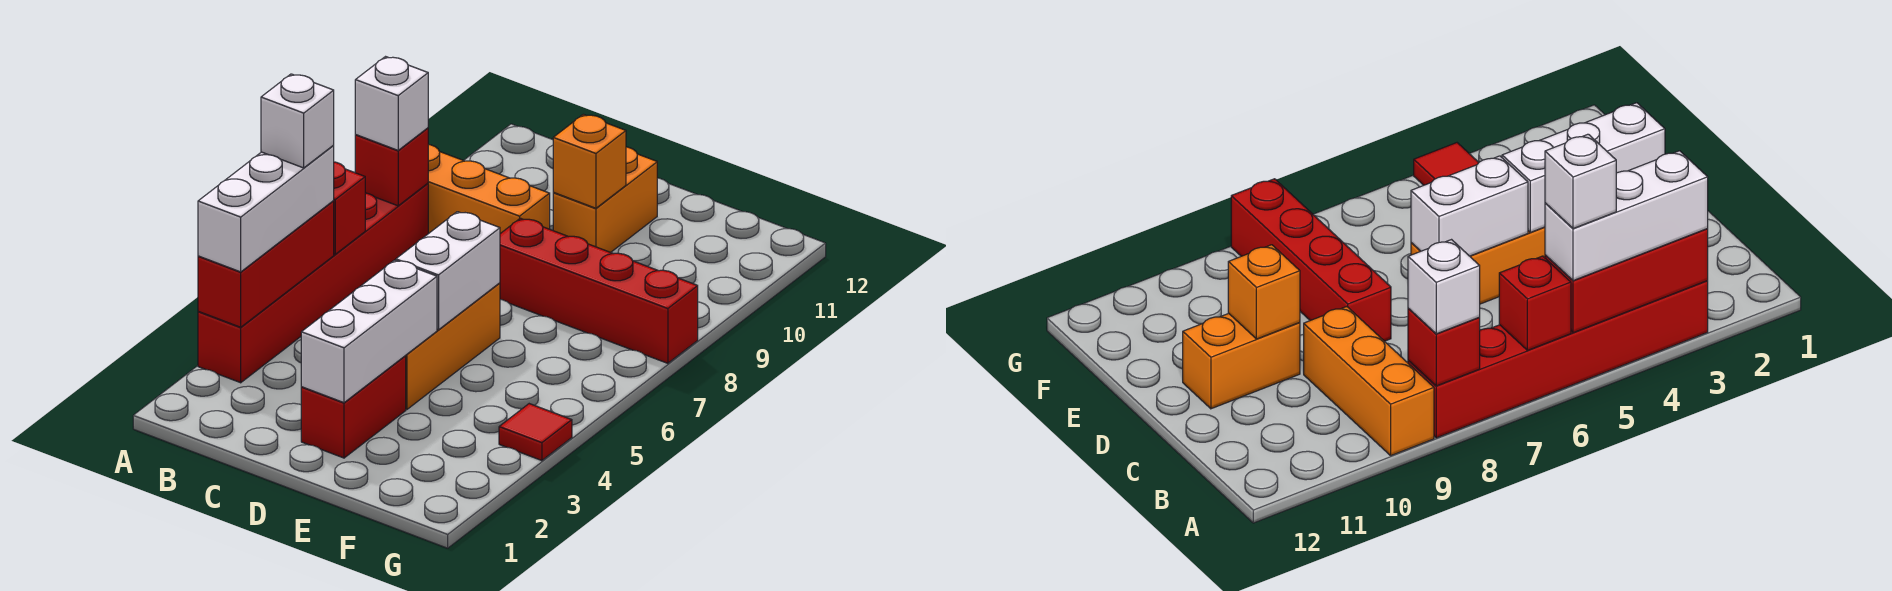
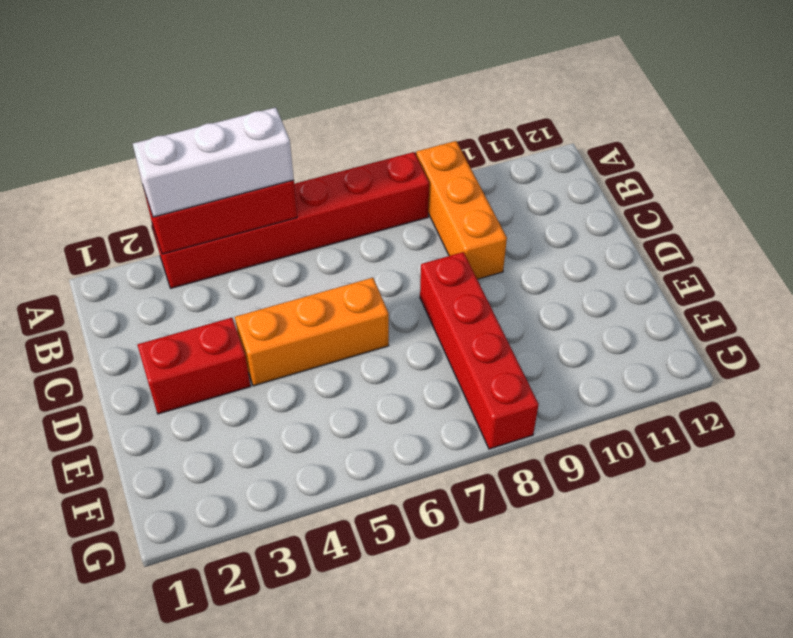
none -> orange brick D10:D11 level 1
none -> red tile G4 level 1
none -> red brick A6 level 2

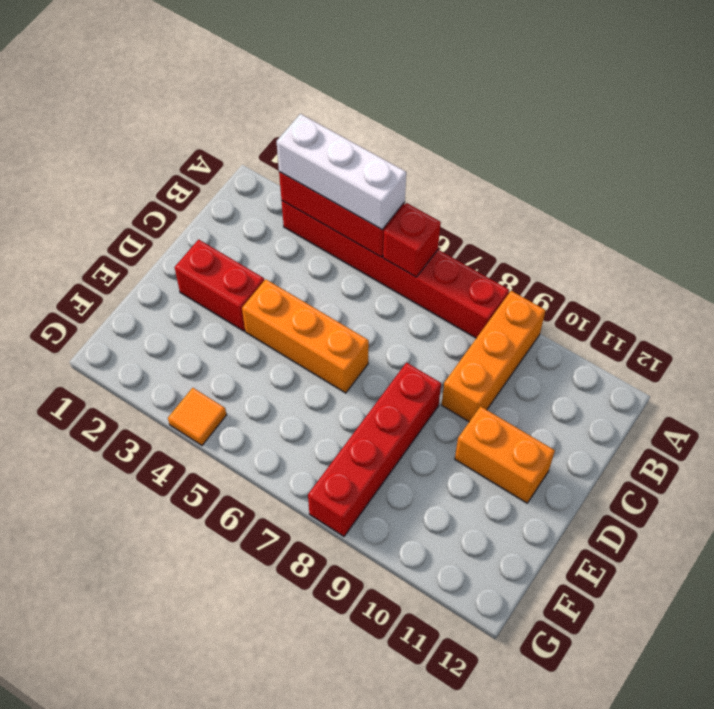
orange tile G4 level 1 -> red tile G4 level 1
none -> red brick A8 level 2
none -> white brick D2:D4 level 2
none -> white brick D5:D6 level 2

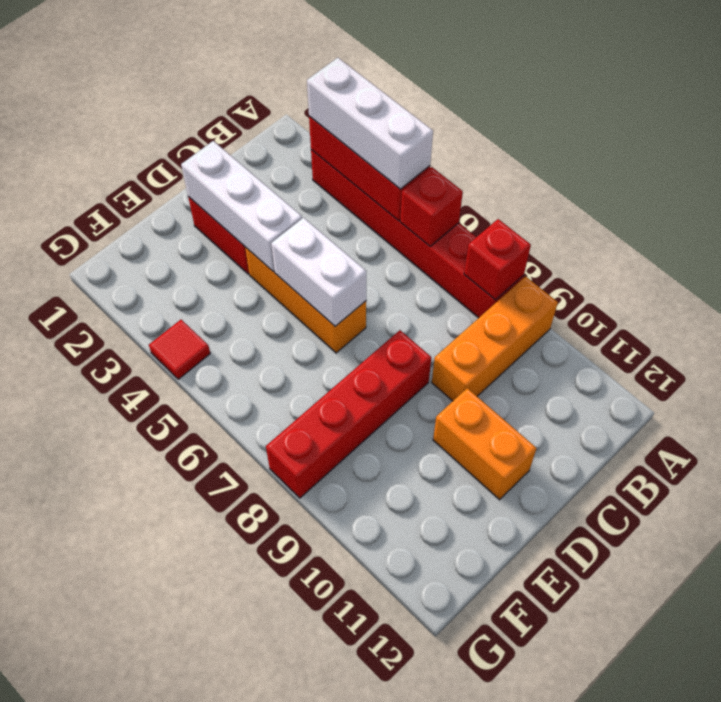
none -> orange brick D10 level 2
none -> white brick A8 level 3
none -> white brick A5 level 4

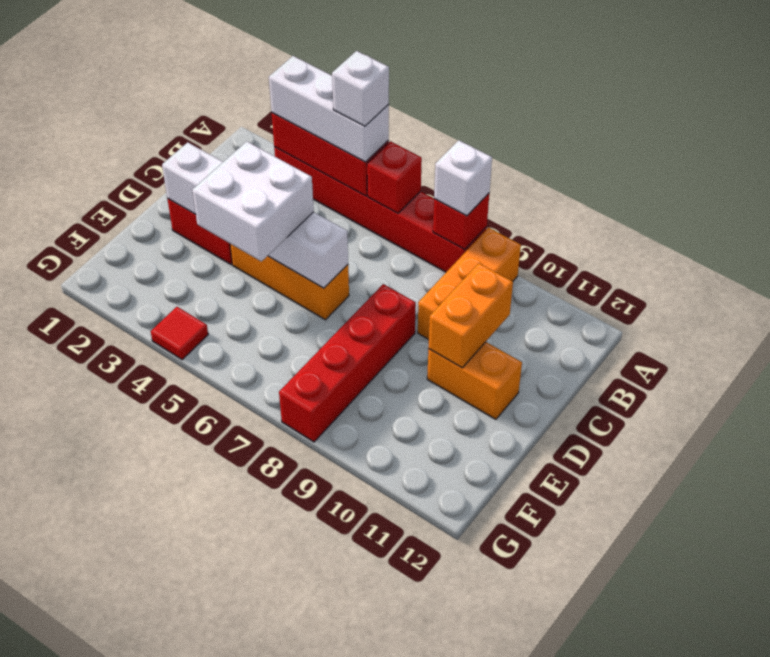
orange brick C10:D10 level 2 -> orange brick D10 level 2
white brick D4:E5 level 3 -> none

